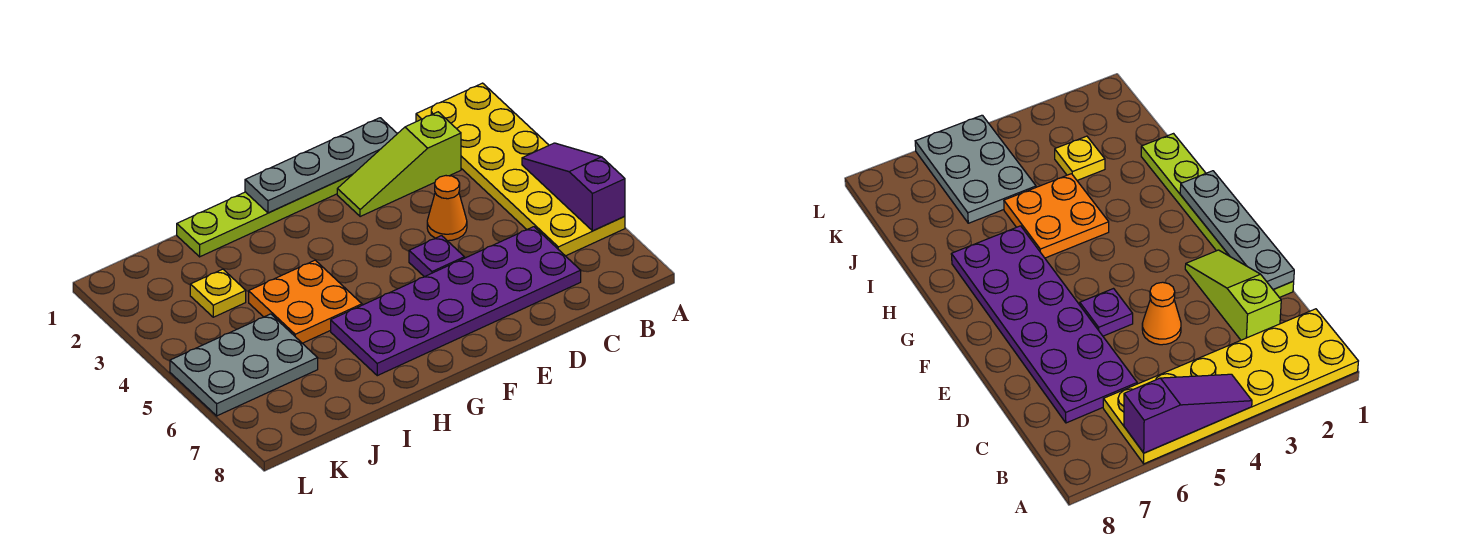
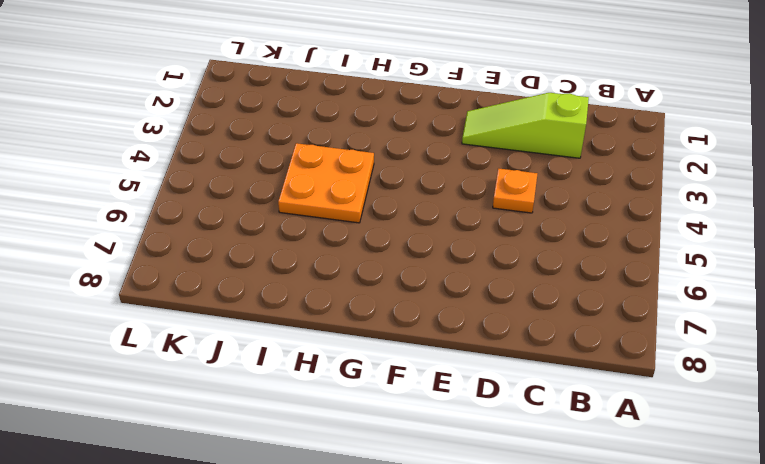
orange plate D4 level 1 -> orange cone D4 level 1
none -> yellow plate A1:B6 level 1
none -> purple plate C6:H7 level 1

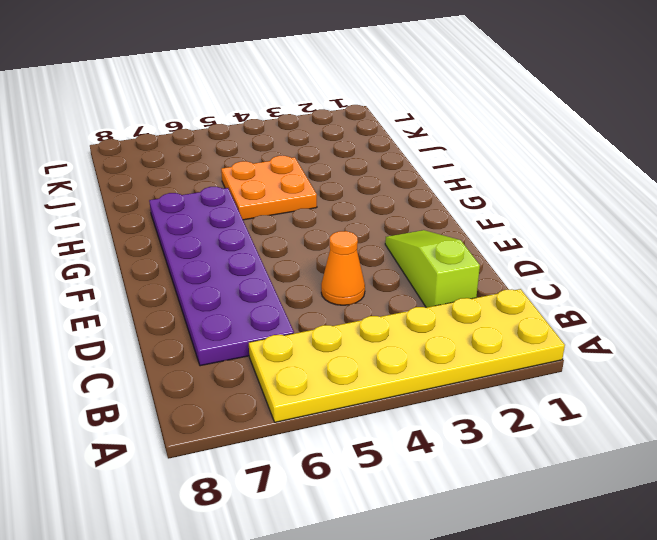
none -> lime plate D1:I1 level 1
none -> purple plate E5 level 1

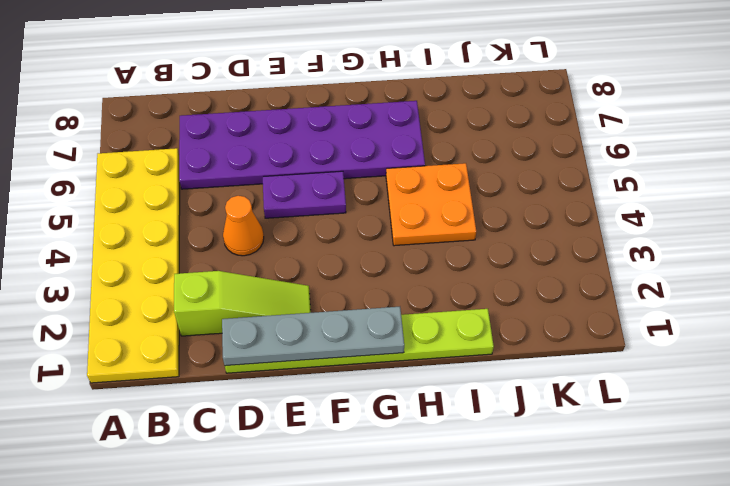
purple plate E5:F5 level 1 -> purple plate E5 level 1
none -> yellow plate J3 level 1
none -> grey plate J5:L6 level 1

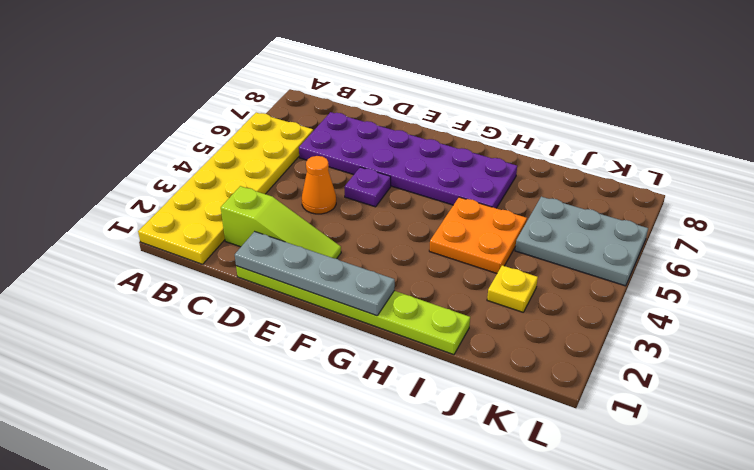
none -> purple slope A4:A6 level 2 top 6

